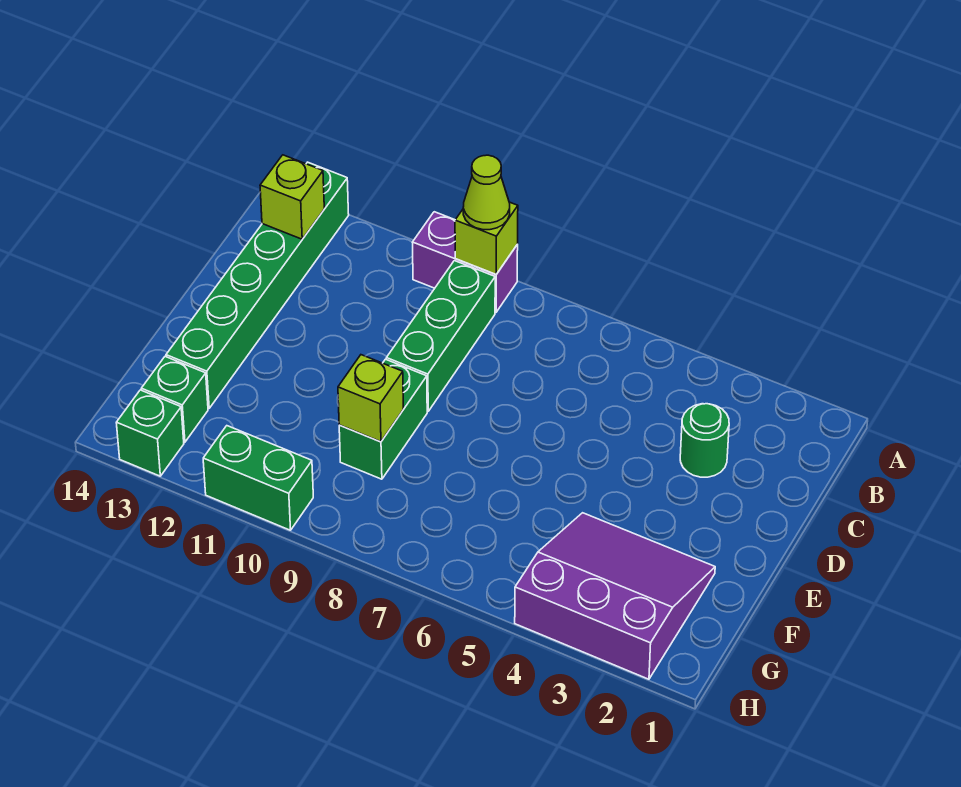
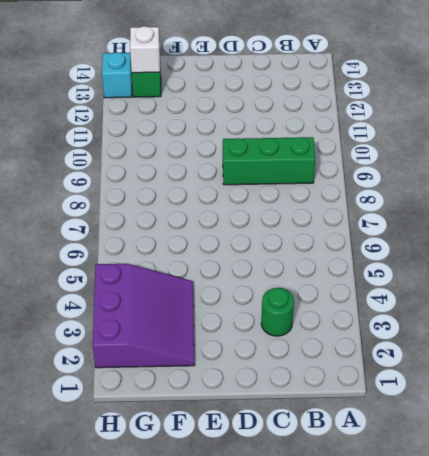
white brick G13 level 2 -> none
cyan brick H13 level 1 -> green brick H13 level 1
none -> purple brick A9:A10 level 1
none -> green brick A13:F13 level 1
none -> green brick E9:F9 level 1

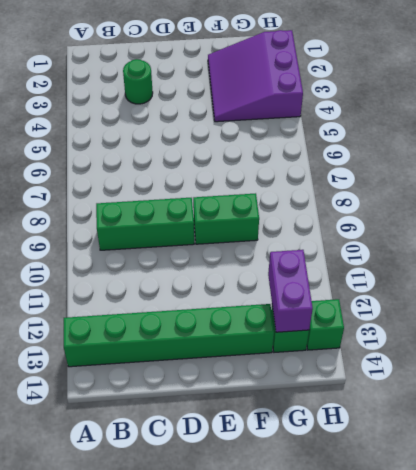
purple brick G12:G13 level 2 -> purple brick A9:A10 level 1
none -> green brick H10:H11 level 1
none -> lime brick A9 level 2
none -> lime brick B13 level 2

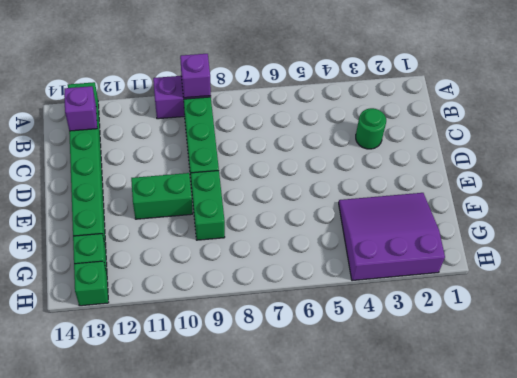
purple brick A9 level 2 -> lime brick A9 level 2
purple brick B13 level 2 -> lime brick B13 level 2
green brick E10:E11 level 1 -> green brick H10:H11 level 1
none -> lime brick F9 level 2
none -> lime cone A9 level 3

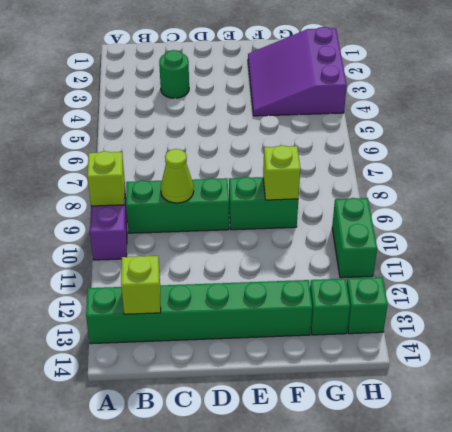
lime cone C9 level 2 -> lime cone A9 level 3

